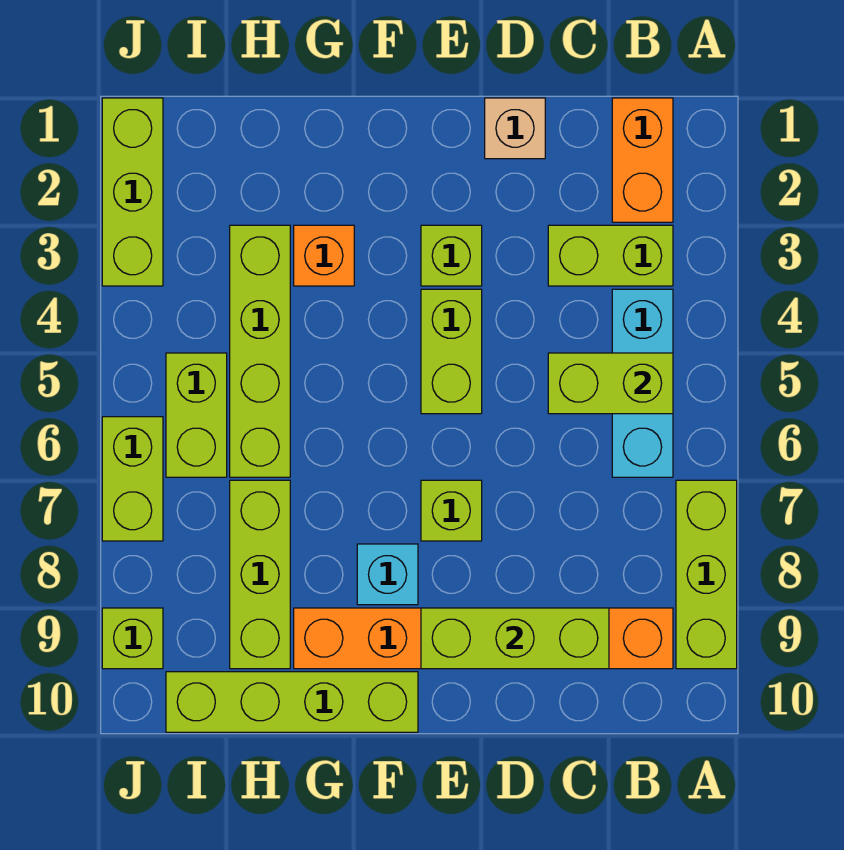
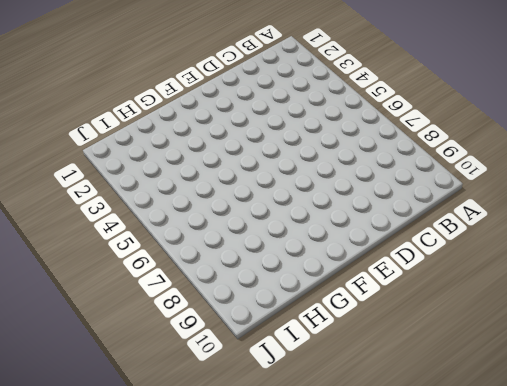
none -> lime brick A7:A9 level 1
none -> orange brick B1:B2 level 1
none -> lime brick B3:C3 level 1

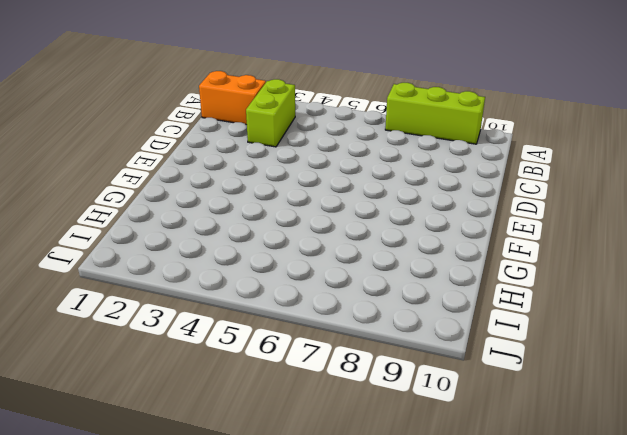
none -> cyan brick B4:B6 level 1
none -> orange brick B9:G9 level 1
none -> tan brick D1 level 1

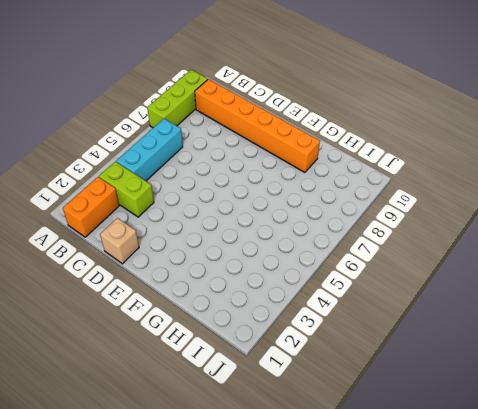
none -> lime brick E3 level 1
none -> lime brick E4:E5 level 1
none -> lime brick E7 level 1

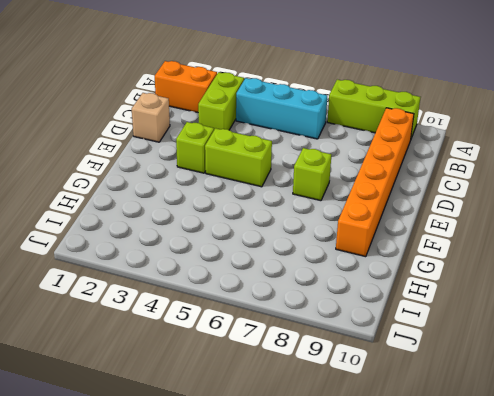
none -> cyan brick F8 level 1
none -> lime brick F10:I10 level 1
none -> orange brick G3 level 1

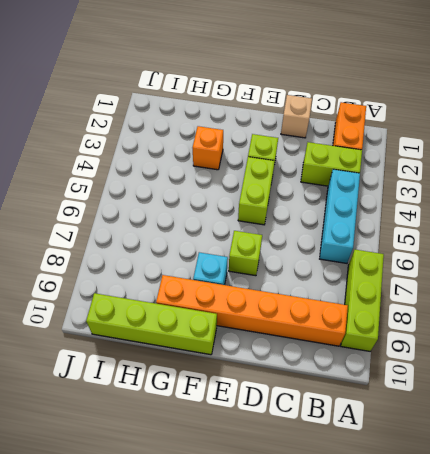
none -> lime brick H3:H6 level 1
none -> lime brick H7:H9 level 1
none -> lime brick I5:I6 level 1

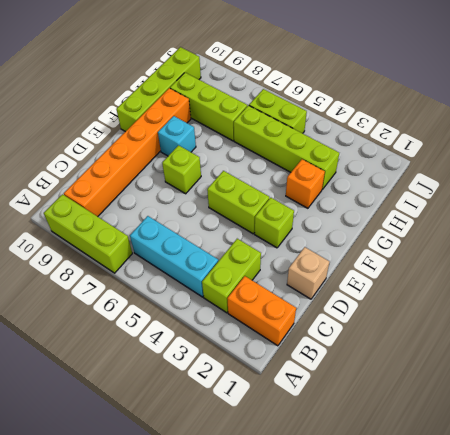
none -> lime brick J1:J3 level 1
none -> lime brick J6:J7 level 1
none -> lime brick J9 level 1

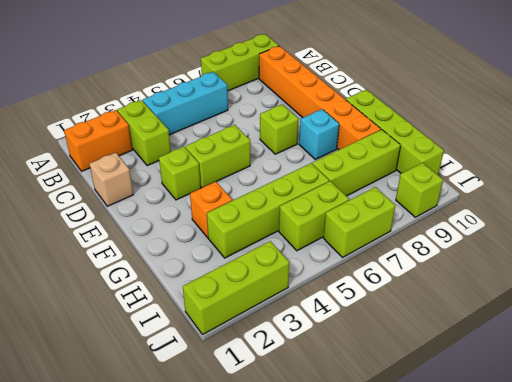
none -> lime brick B5:C5 level 2
none -> lime brick C9:E9 level 2

